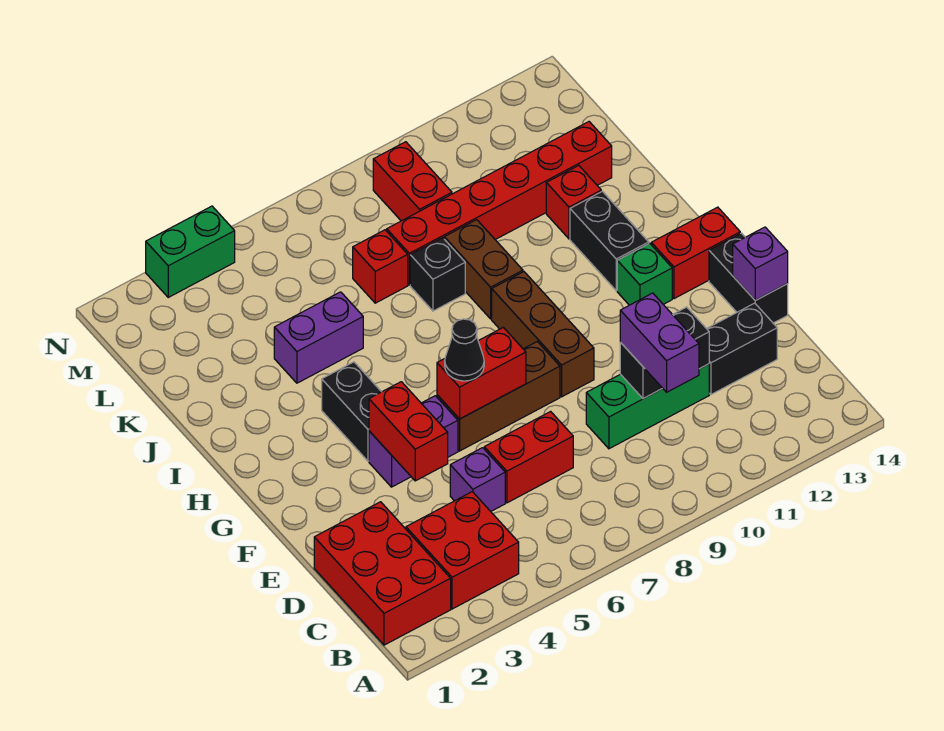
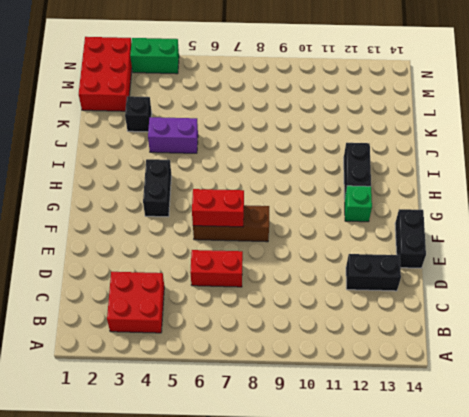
black brick K3 level 1 -> black brick J8 level 1
red brick L1:N2 level 1 -> red brick B1:D2 level 1
none -> purple brick D5 level 1
none -> green brick D9:D11 level 1
none -> purple brick F4:F5 level 1

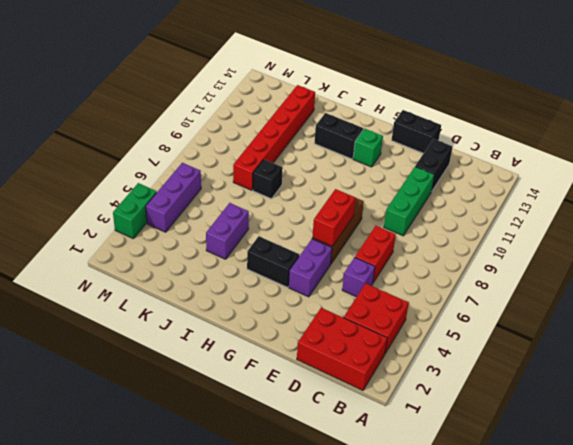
purple brick M4:M6 level 1 -> none
none -> brown brick F9:H9 level 1
none -> red brick G13:G14 level 1
none -> brown brick I9:J9 level 1

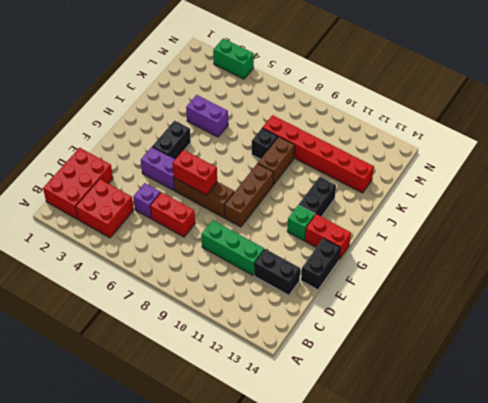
none -> red brick J12 level 1
none -> red brick K7 level 1
none -> red brick L9:M9 level 1

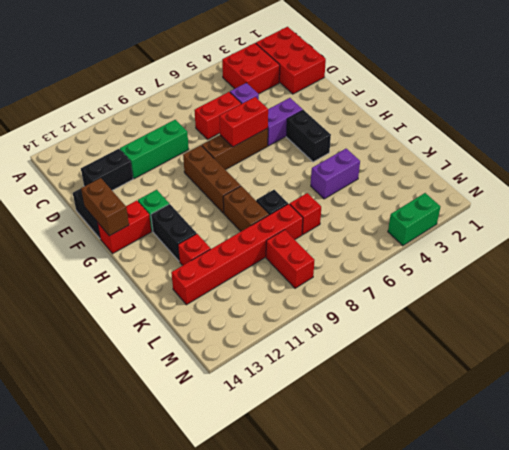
brown brick F14:G14 level 2 -> none
none -> black brick D10:D11 level 2
none -> red brick E4:F4 level 2
none -> purple brick E14 level 2

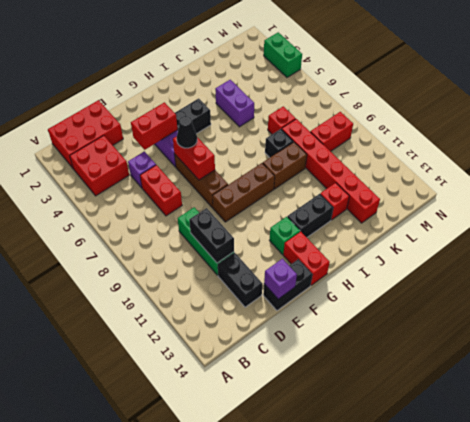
none -> purple brick C10:D10 level 3

